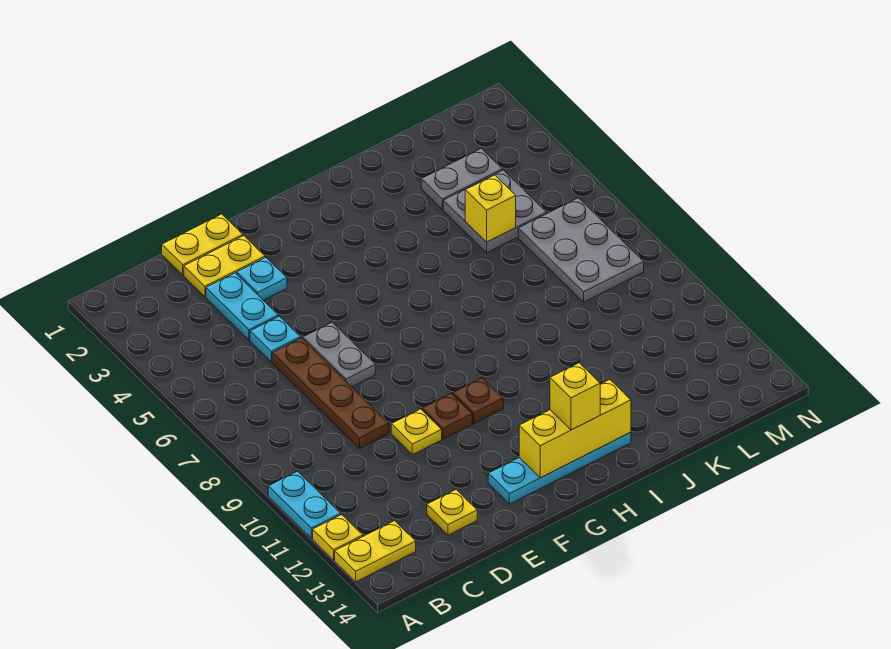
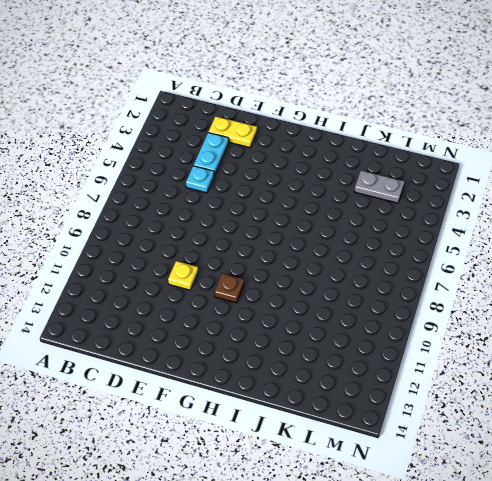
none -> cyan plate A10:A11 level 1
none -> yellow plate A12 level 1
none -> yellow plate A13:B13 level 1

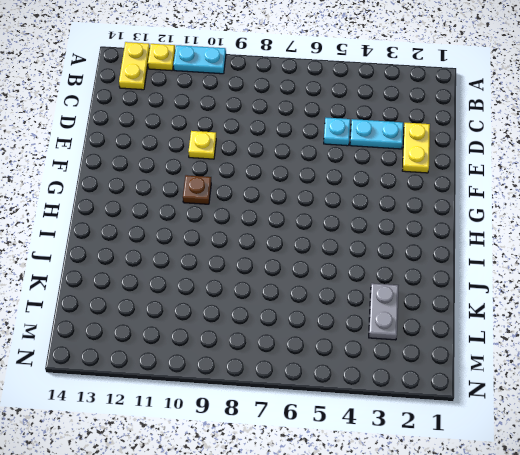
none -> yellow plate D1:E1 level 1
none -> brown plate D6:D9 level 1
none -> yellow plate D13 level 1

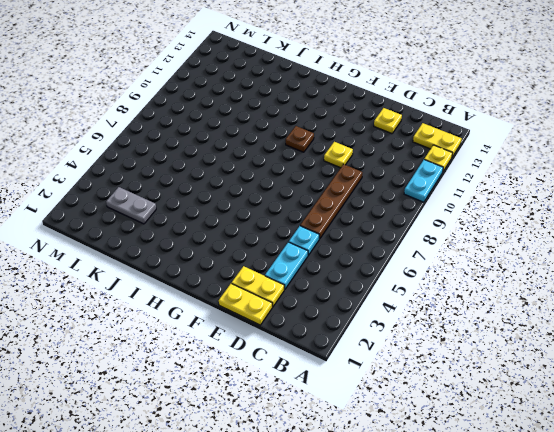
none -> cyan plate E3 level 1
none -> grey plate E6:E7 level 1
none -> brown plate F10 level 1

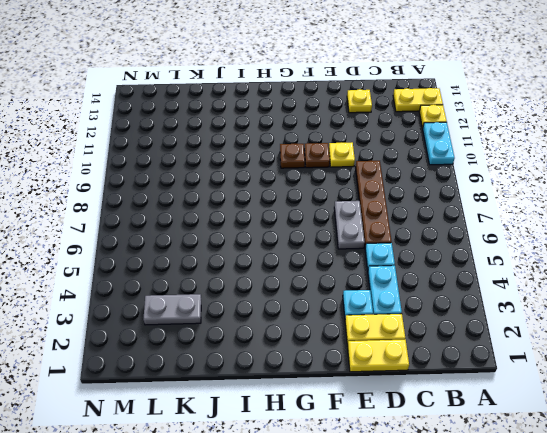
none -> cyan plate F13:I13 level 1
none -> grey plate K4:L5 level 1
none -> grey plate L6:M8 level 1

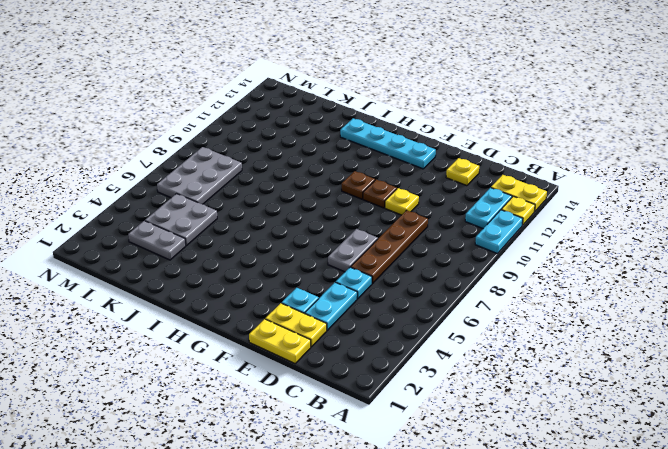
cyan plate B11:B12 level 1 -> none
none -> yellow brick G13:I13 level 2
none -> yellow brick K5 level 2
none -> yellow brick H13 level 3

